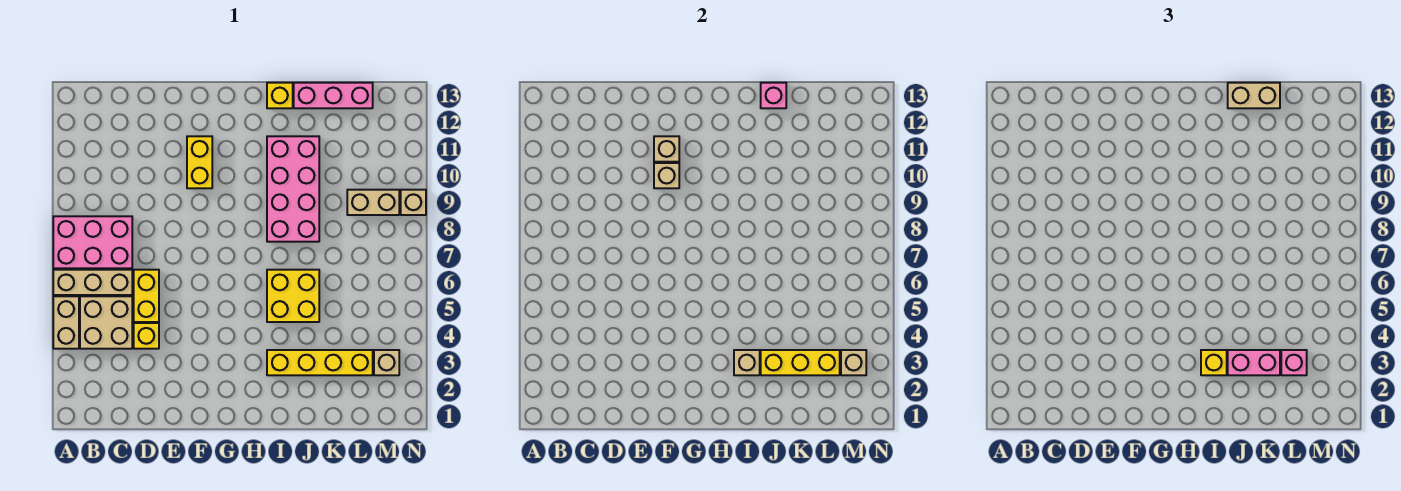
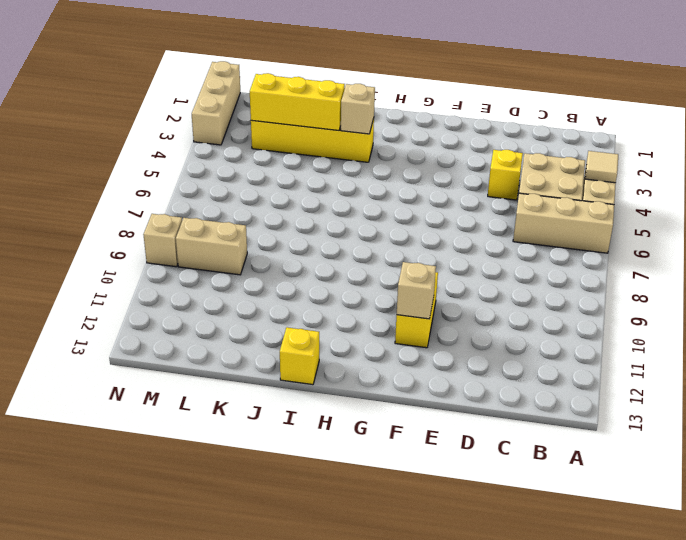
tan tile A4 level 2 -> none
tan brick N1:N3 level 1 -> none
none -> pink brick A7:C8 level 1
none -> yellow brick D5:D6 level 1
none -> yellow brick I5:J6 level 1

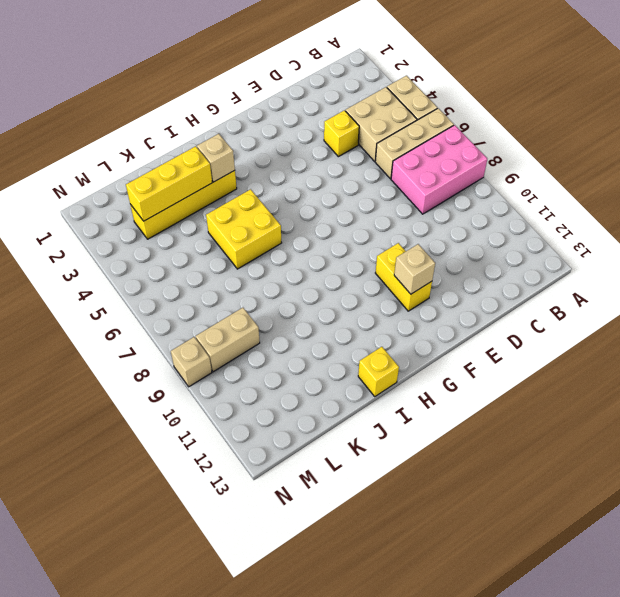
none -> yellow brick D5:D6 level 1
none -> pink brick I8:J11 level 1
none -> pink brick J13:L13 level 1

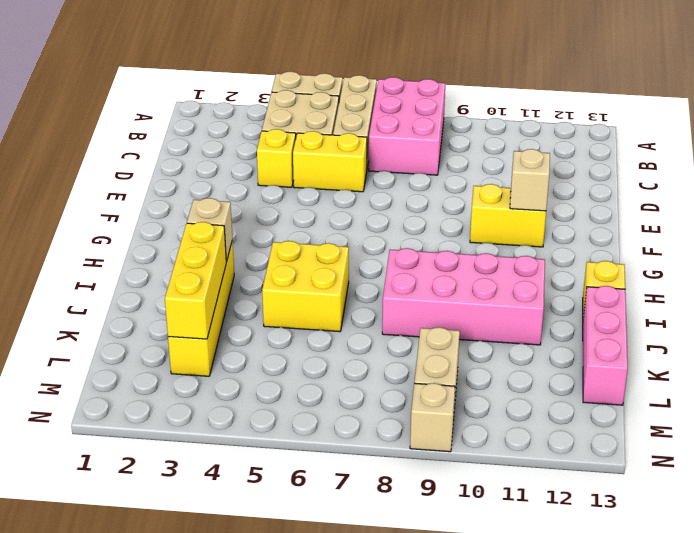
none -> tan brick M3 level 1
none -> tan brick F10 level 2
none -> pink brick J13 level 2

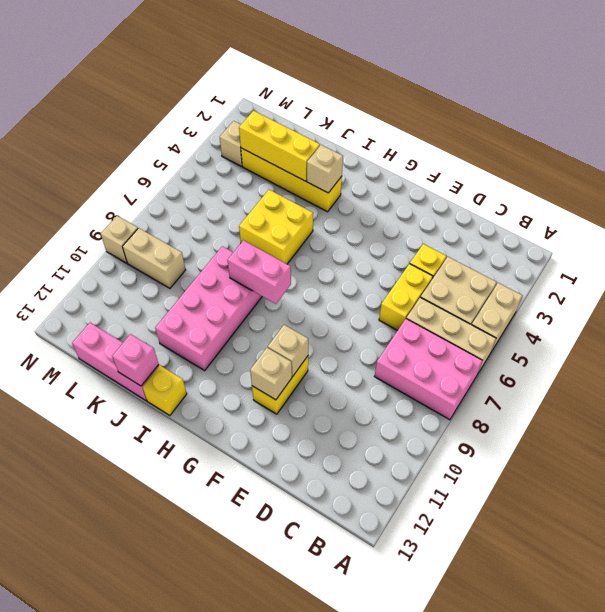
pink brick H8:I8 level 2 -> pink brick J3:K3 level 3
none -> tan brick M3 level 2
none -> yellow brick I3 level 3
none -> tan brick J13:K13 level 3

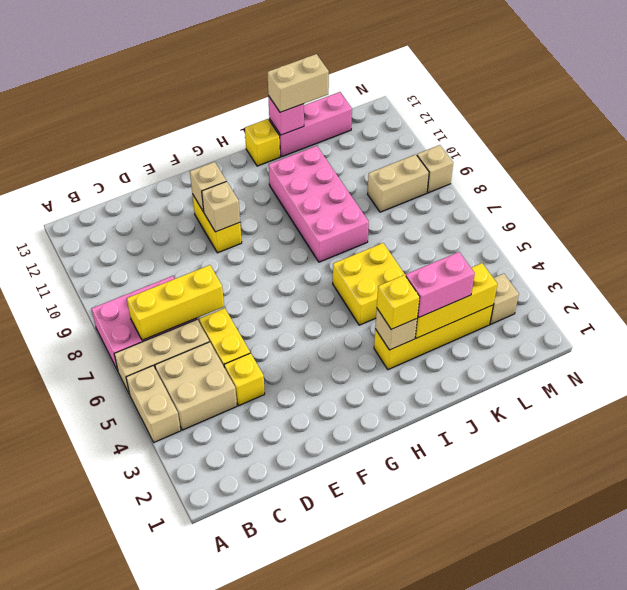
yellow brick B7:D7 level 2 -> none
none -> tan brick M3 level 2
none -> pink brick L3 level 3

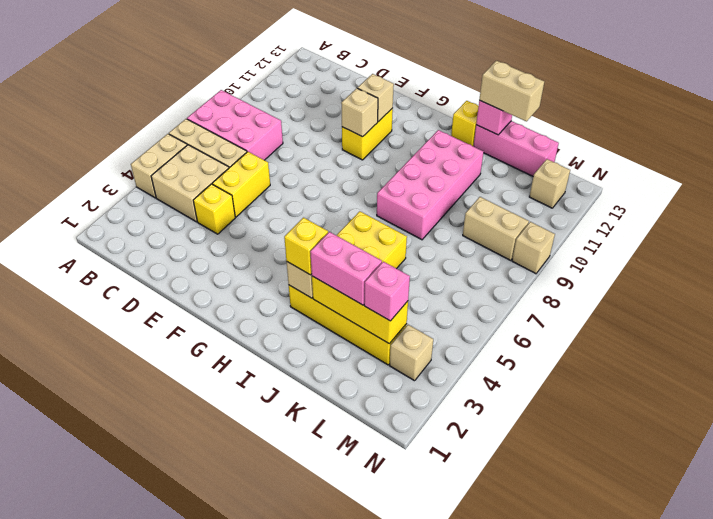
tan brick M12 level 1 -> tan brick M3 level 2

